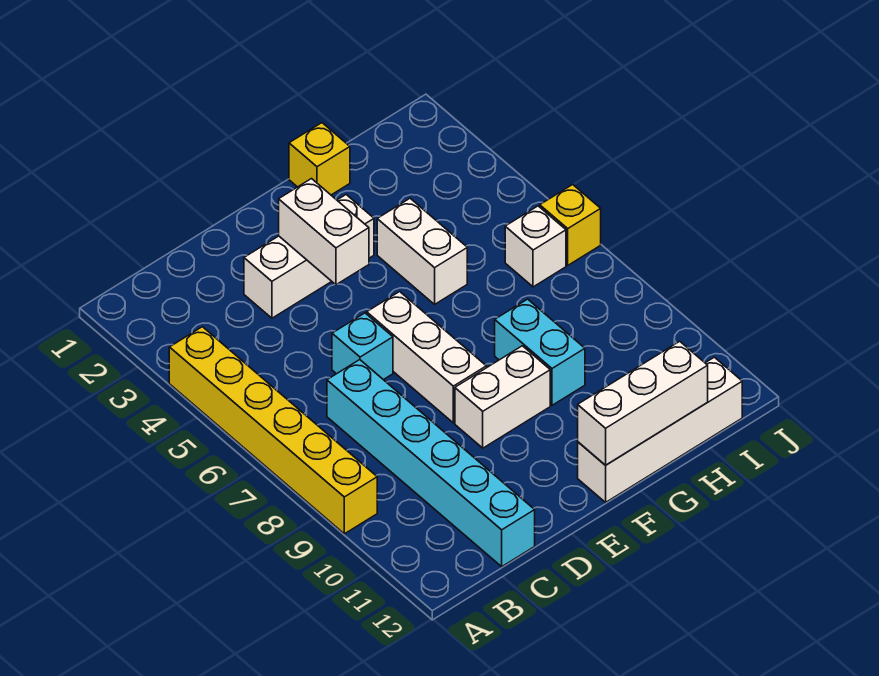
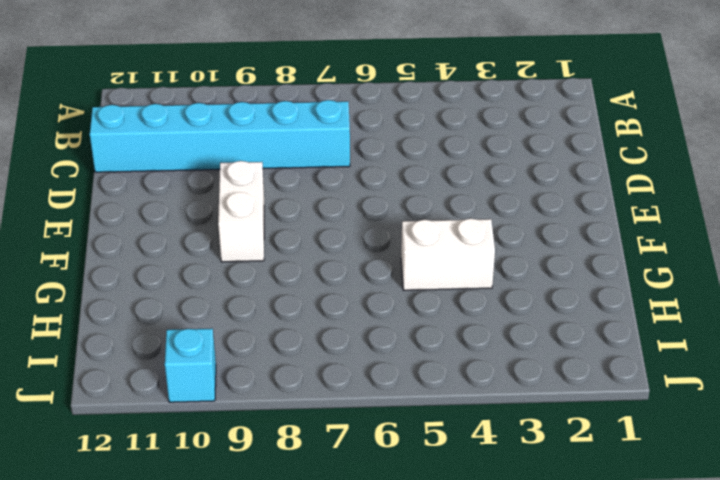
cyan brick J10 level 1 -> cyan brick D6 level 1
none -> yellow brick A4:A9 level 1
none -> white brick D3:F3 level 1
none -> white brick E6:E8 level 1

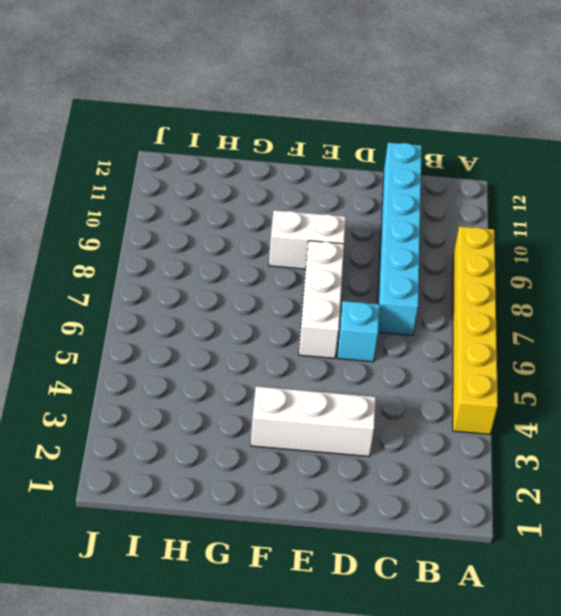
none -> white brick F12:I12 level 1
none -> yellow brick G1 level 1
none -> white brick G4:G5 level 1

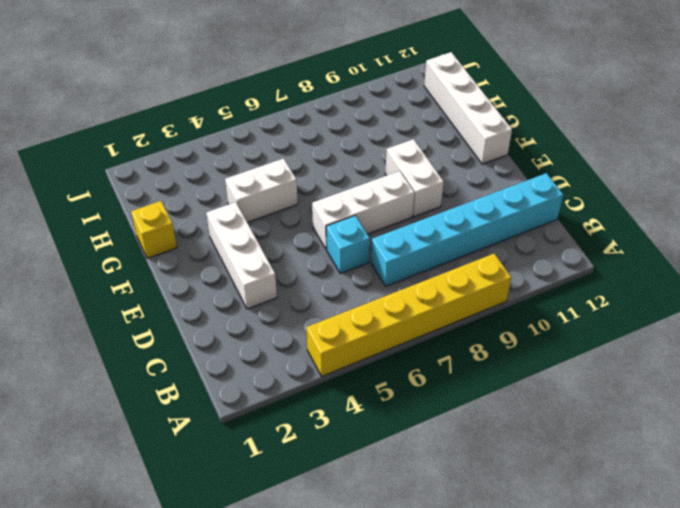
none -> cyan brick G8:G9 level 1
none -> white brick I6 level 1
none -> yellow brick J6 level 1

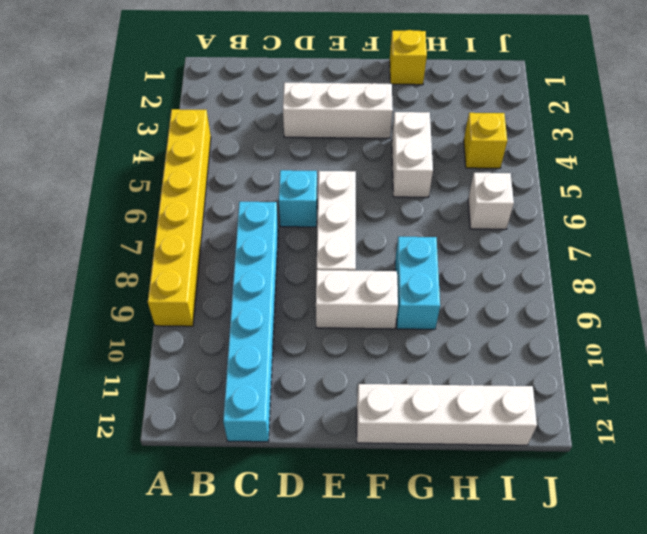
yellow brick I4 level 1 -> yellow brick J6 level 1
none -> white brick E3:E4 level 2
none -> white brick F12:H12 level 2

